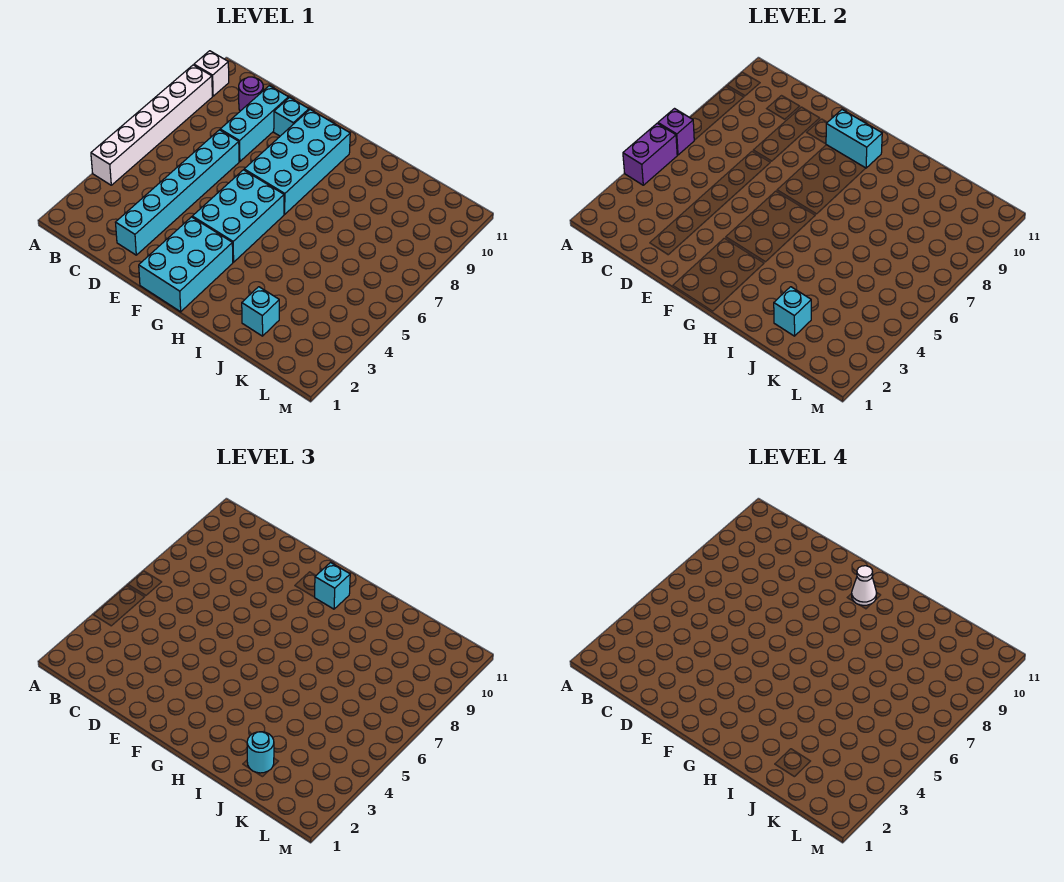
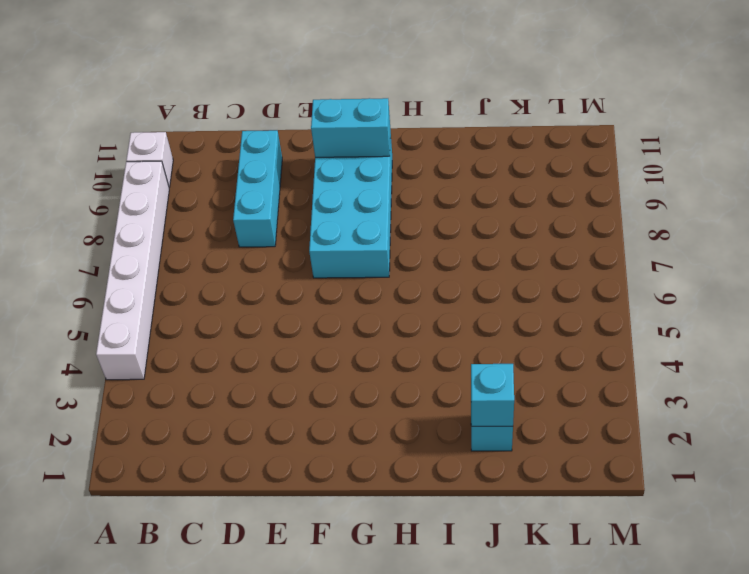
none -> purple round brick C10 level 1
none -> cyan brick D2:D7 level 1
none -> cyan brick E10 level 1

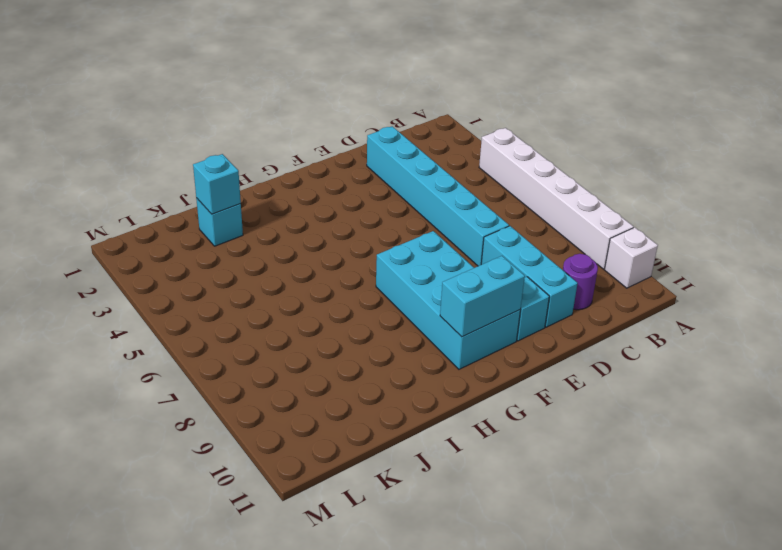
none -> cyan brick F1:G3 level 1
none -> cyan brick F4:G6 level 1
none -> purple brick A4:A5 level 2

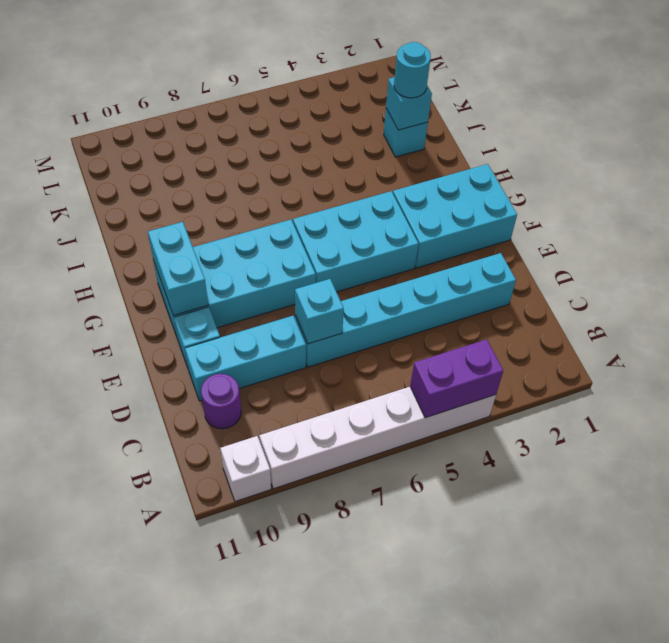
cyan brick D7 level 2 -> cyan brick G10 level 3
none -> purple brick A6 level 2
none -> white cone G10 level 4

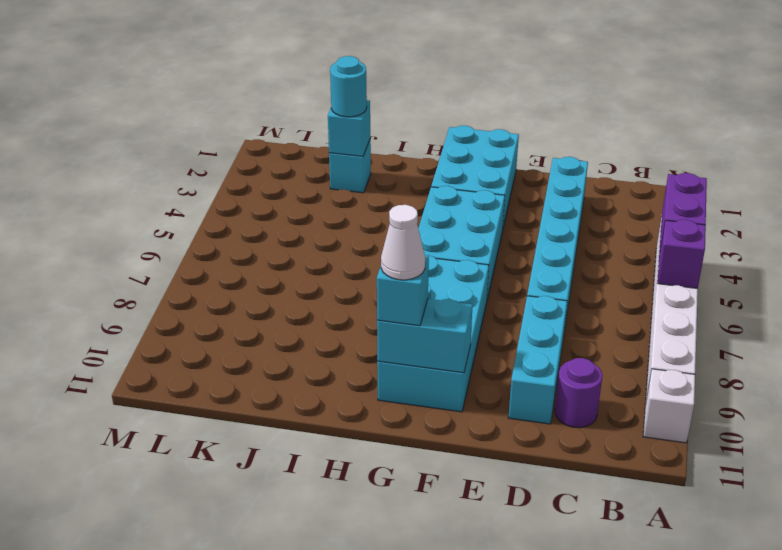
none -> cyan brick E10 level 1

